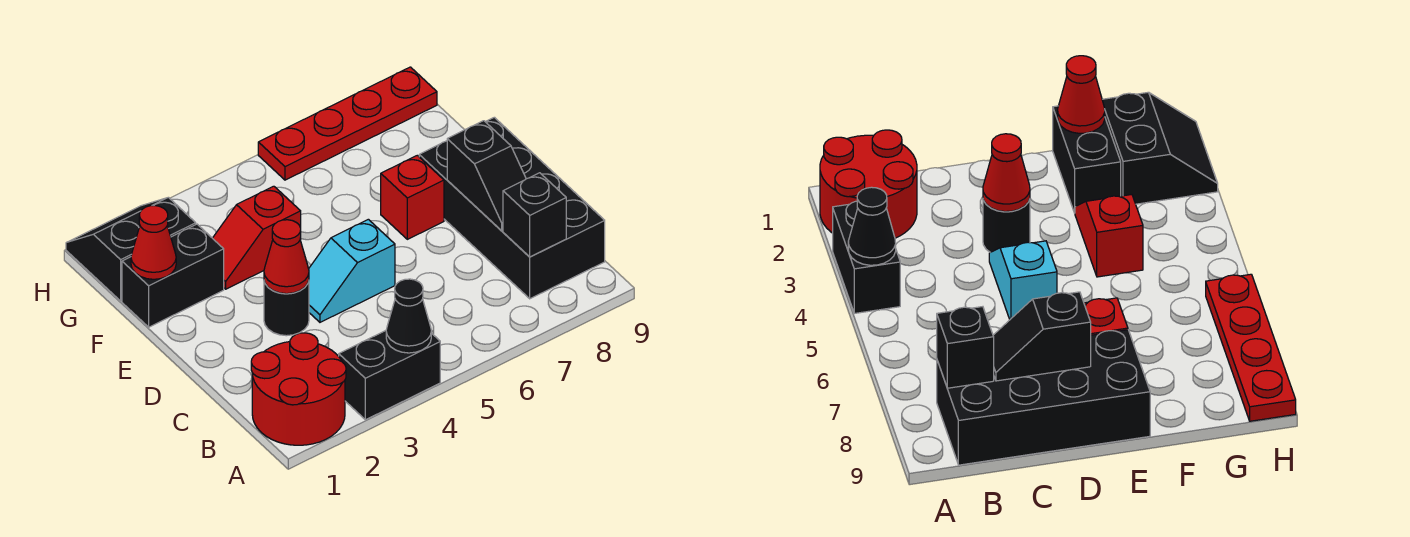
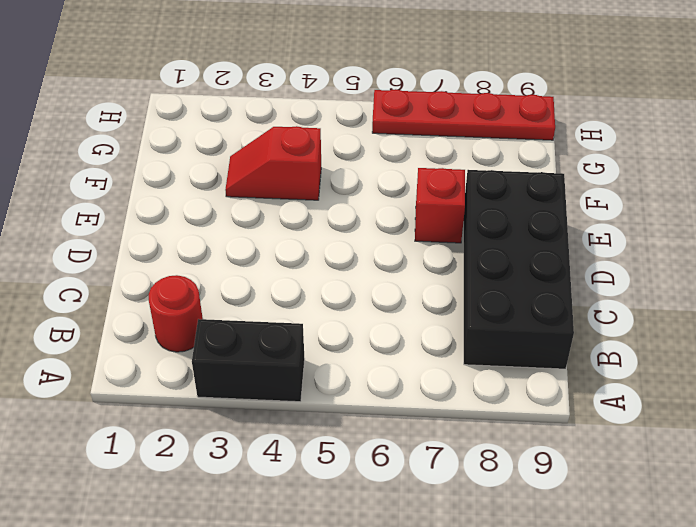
red round brick B2 level 1 -> red round brick A1:B2 level 1
none -> black round brick D3 level 1
none -> cyan slope D4:D5 level 1 top 5
none -> black brick F1:F2 level 1

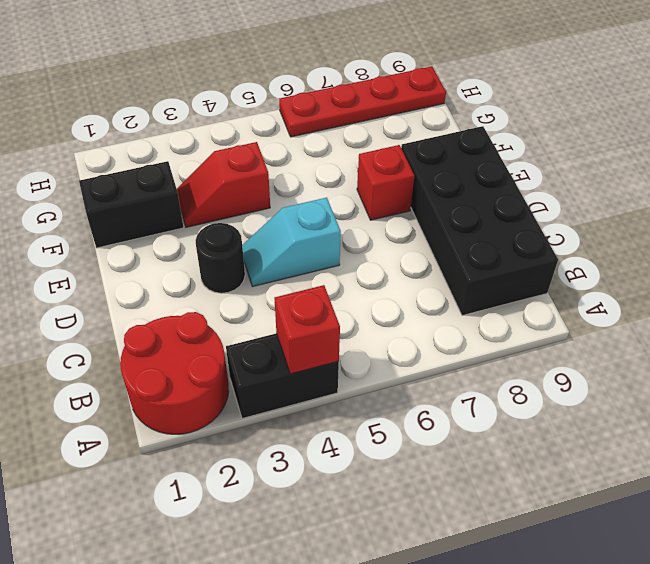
red brick A4 level 2 -> black cone A4 level 2
none -> black slope G1:H2 level 1 top G
none -> black brick B8 level 2
none -> black slope C8:D8 level 2 top D

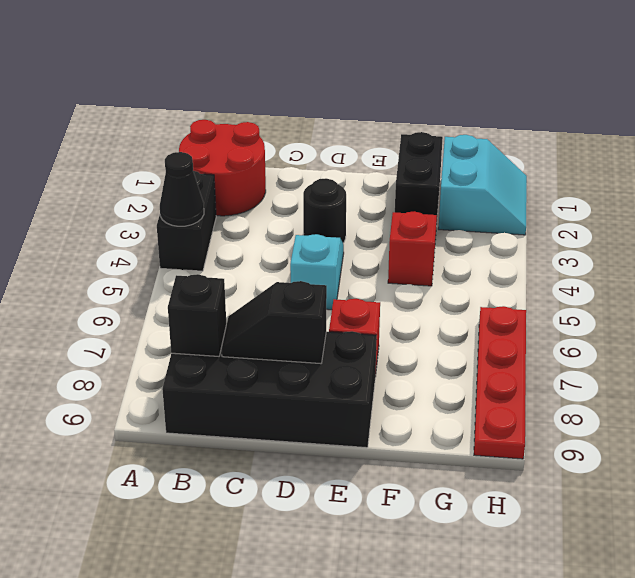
cyan slope G1:H2 level 1 top G -> black slope G1:H2 level 1 top G
none -> red cone D3 level 2
none -> red cone F1 level 2

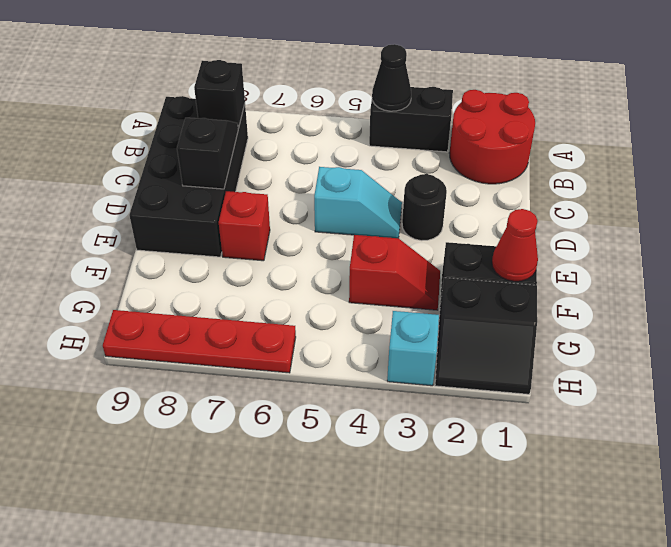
cyan brick H3 level 1 -> none
none -> red cone D3 level 2

